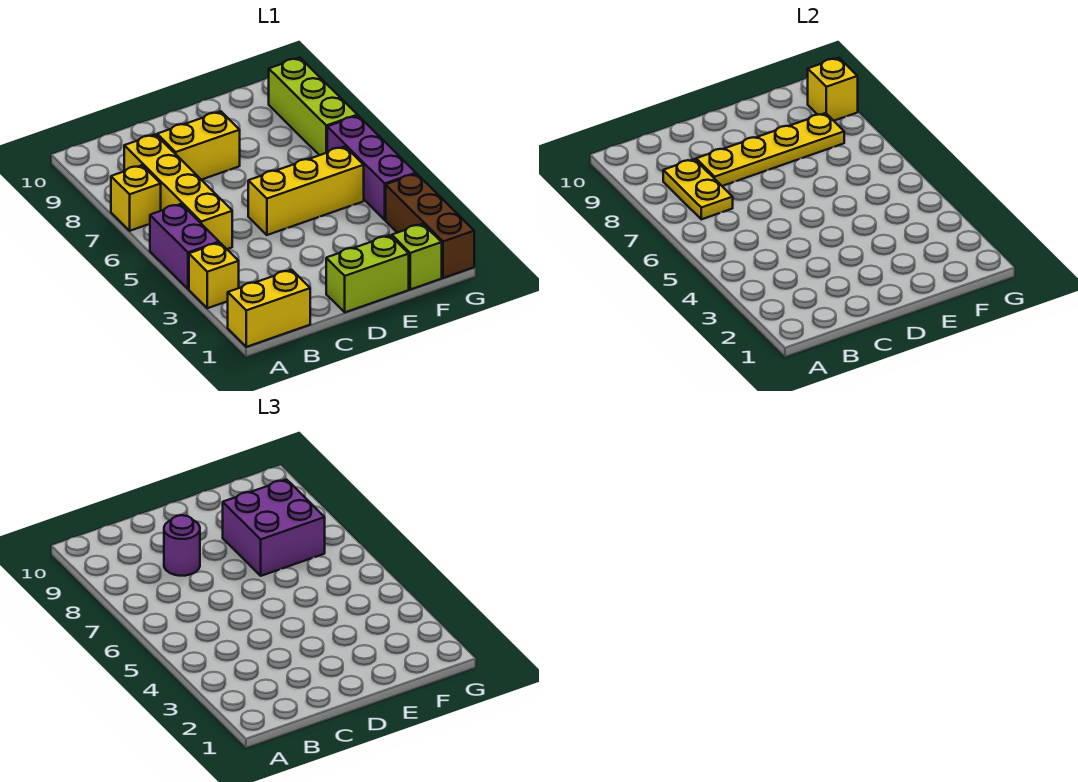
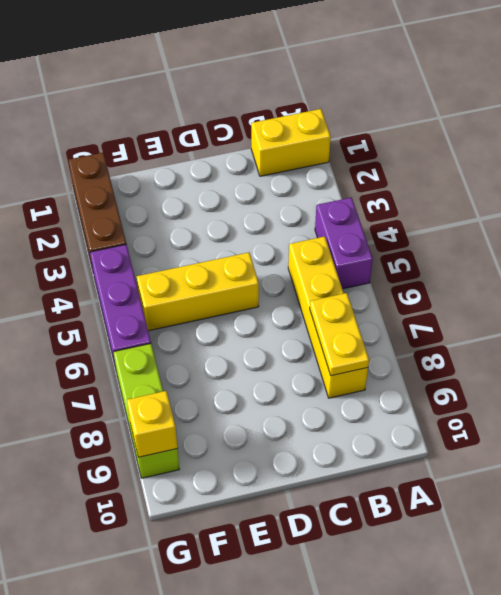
none -> yellow brick A3 level 1
none -> yellow brick A7 level 1
none -> yellow brick C8:D8 level 1

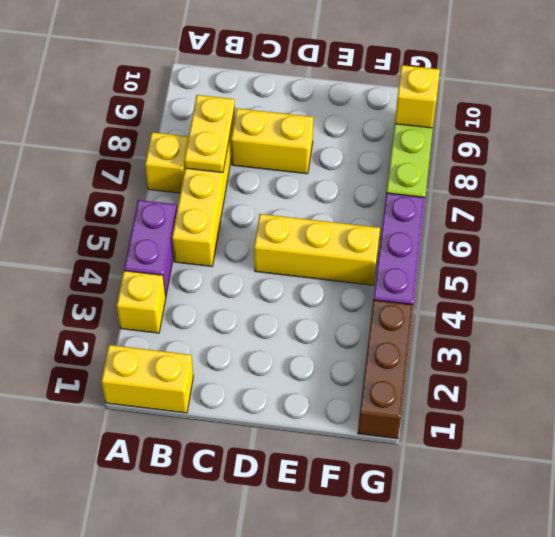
none -> lime brick D1:E1 level 1
none -> lime brick F1 level 1
none -> yellow plate C8:F8 level 2

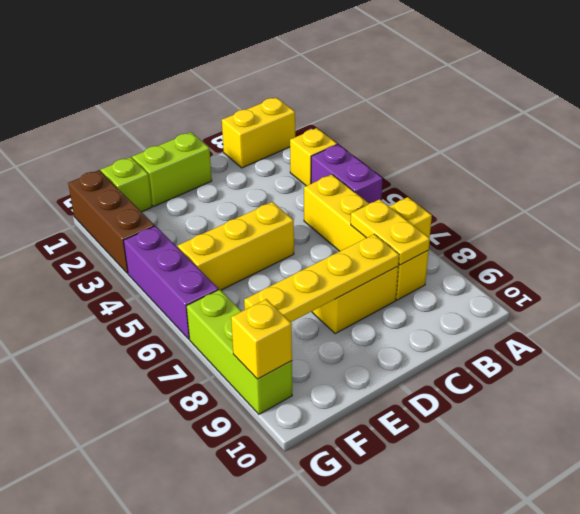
none -> purple round brick C8 level 3
none -> purple brick E7:F8 level 3

